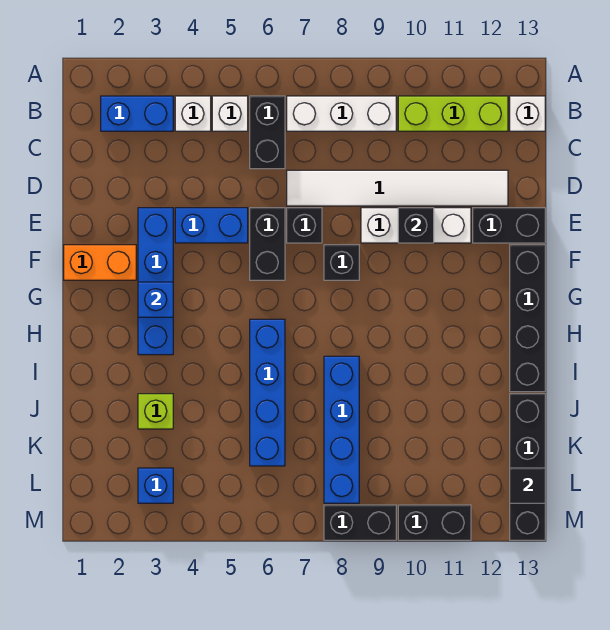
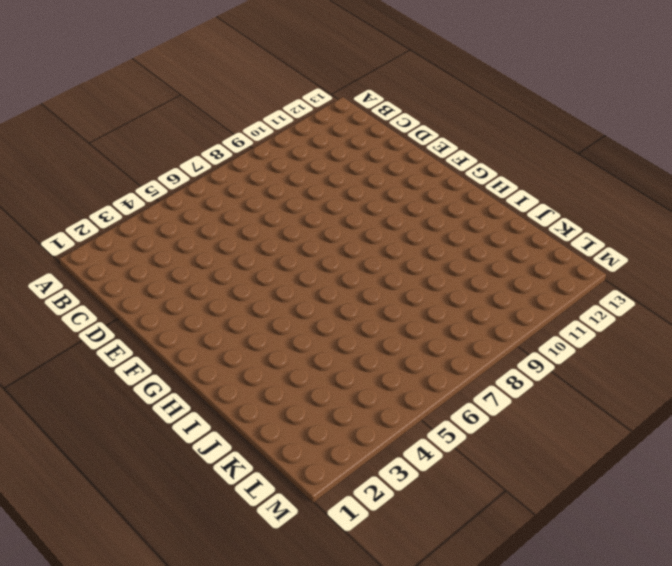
none -> blue brick B2:B3 level 1
none -> white brick B4 level 1
none -> white brick B5 level 1

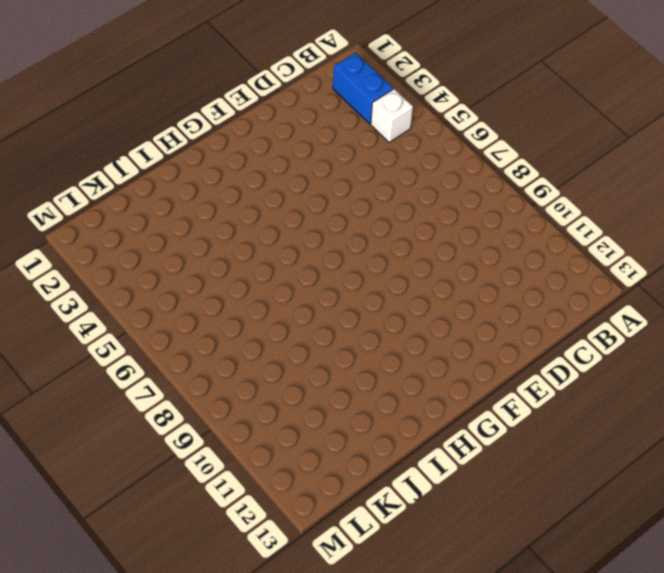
none -> white brick B5 level 1
none -> black brick B6:C6 level 1
none -> white brick B7:B9 level 1

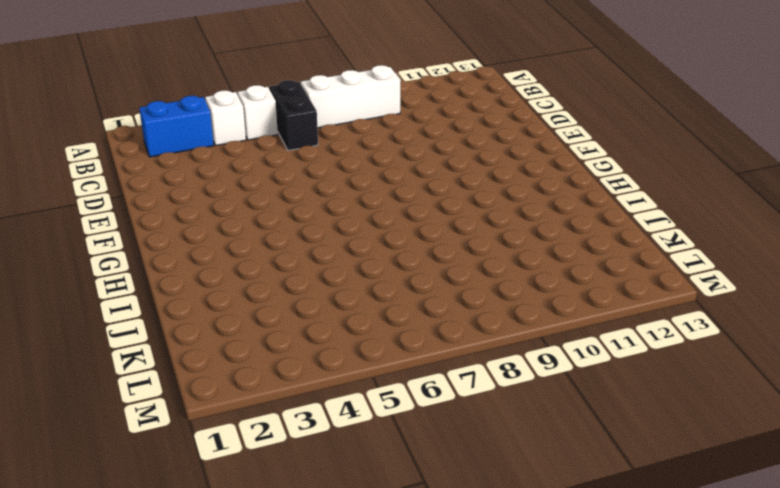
none -> lime brick B10:B12 level 1
none -> white brick B13 level 1
none -> white tile D7:D12 level 1

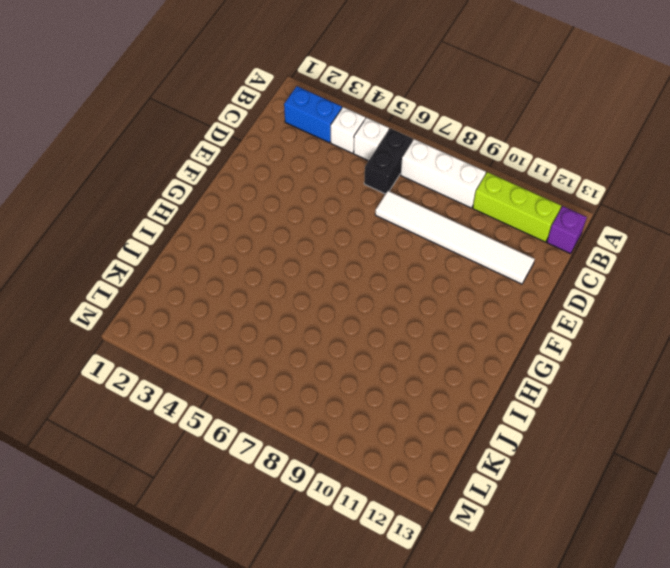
purple brick B13 level 1 -> white brick B13 level 1
none -> blue brick E3:H3 level 1
none -> blue brick E4:E5 level 1
none -> black brick E6:F6 level 1

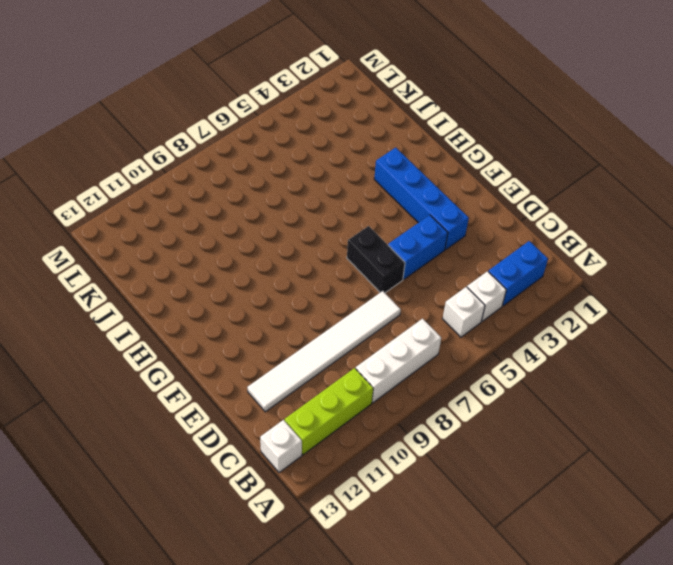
none -> black brick B6:C6 level 1
none -> black brick E7 level 1
none -> white brick E9:E11 level 1

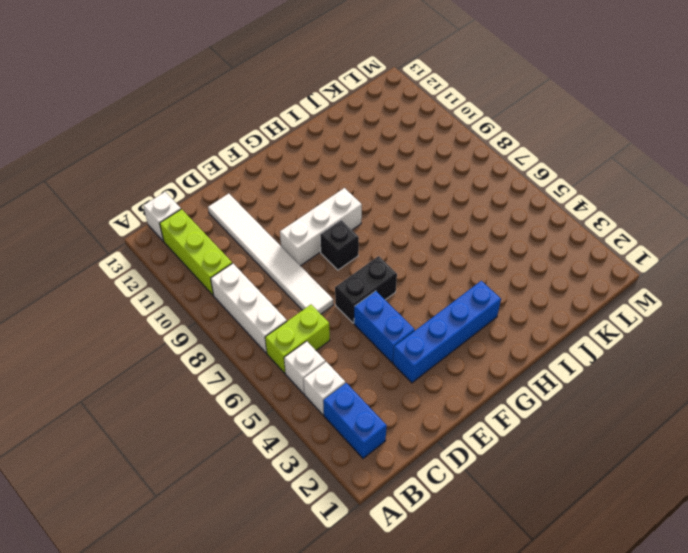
lime brick B6:C6 level 1 -> black brick B6:C6 level 1
white brick E9:G9 level 1 -> white brick E9:E11 level 1
none -> black brick E7 level 1
none -> black brick E12:E13 level 1
none -> orange brick F1:F2 level 1

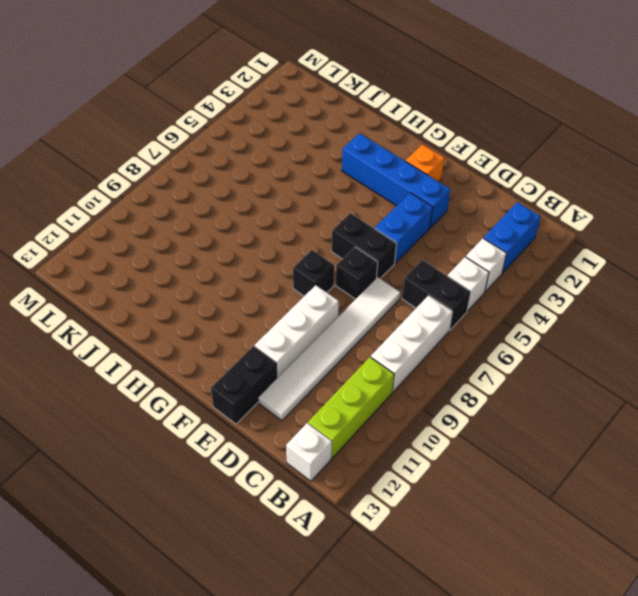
orange brick F2 level 1 -> orange brick F1:F2 level 1
none -> black brick F13:I13 level 1
none -> blue brick H6:K6 level 1
none -> blue brick I8:L8 level 1

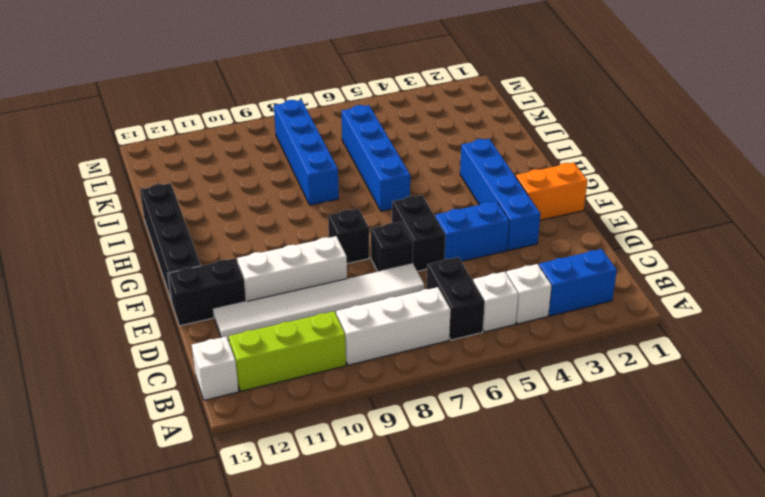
none -> lime brick J3 level 1
none -> black brick J13:M13 level 1
none -> blue brick L3 level 1

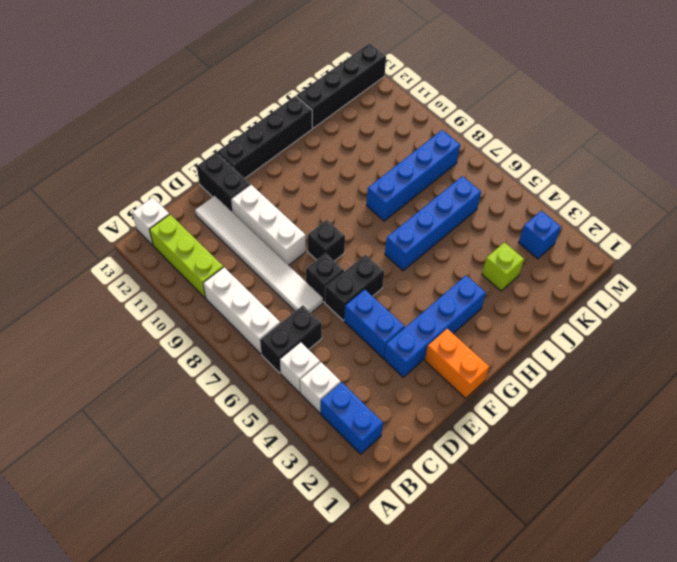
none -> black brick M8:M9 level 1
none -> black brick M10:M11 level 1
none -> black brick E10 level 2

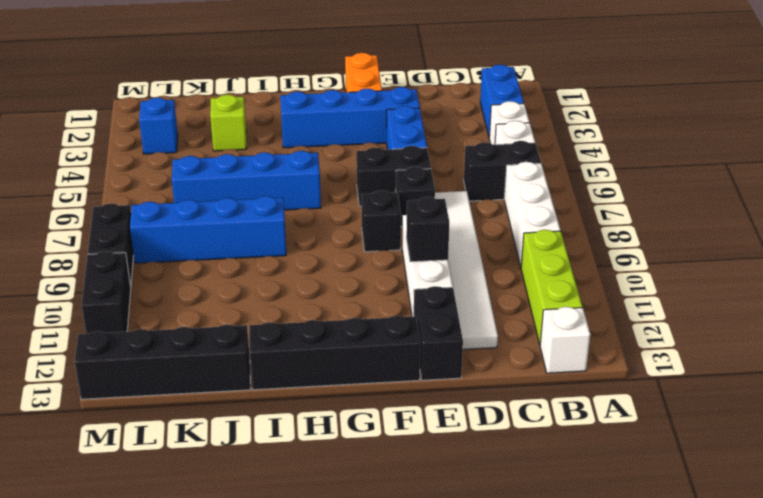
none -> blue brick G3 level 2
none -> black tile L13 level 2

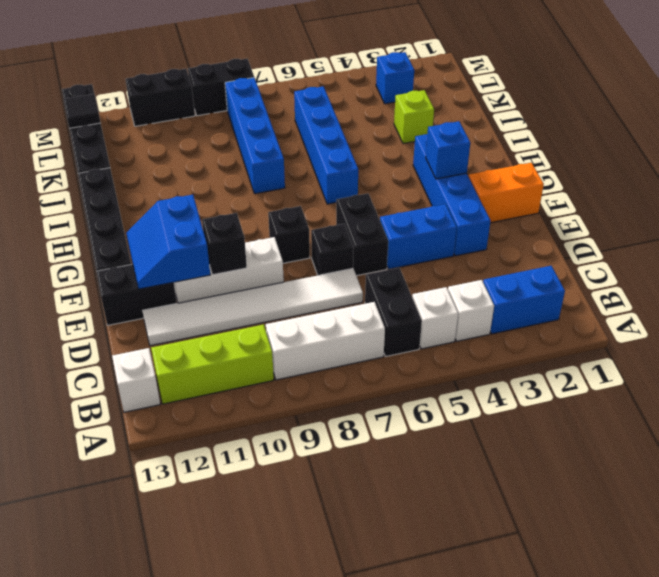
blue slope E11:F12 level 2 top 11 -> none

